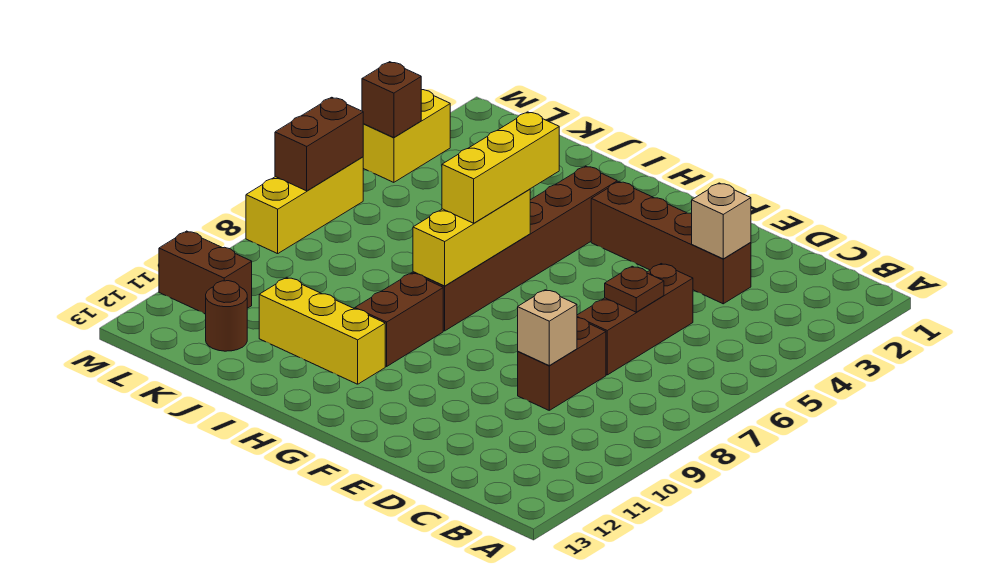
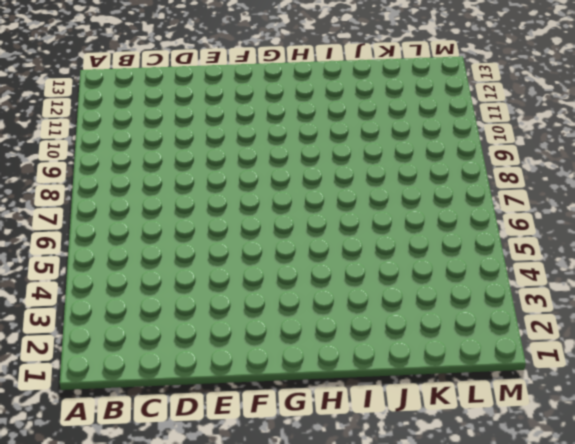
none -> brown brick D3:G3 level 1
none -> brown brick D5:D7 level 1
none -> brown brick D8:D9 level 1

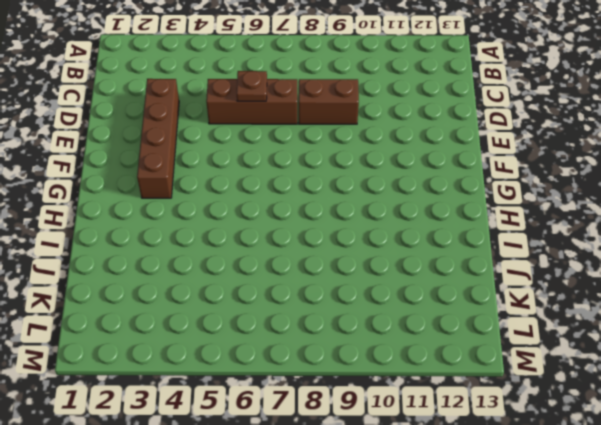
none -> brown brick H3:H8 level 1
none -> brown brick H9:H10 level 1
none -> yellow brick H11:J11 level 1

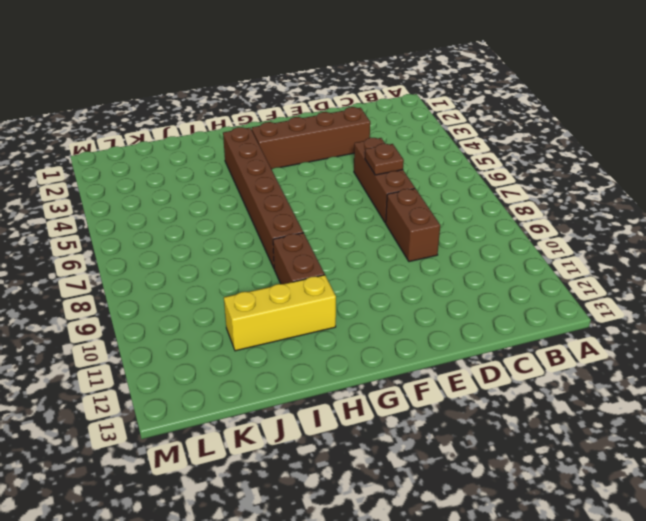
none -> brown round brick K12 level 1
none -> brown brick L11:M11 level 1
none -> yellow brick M3:M4 level 1

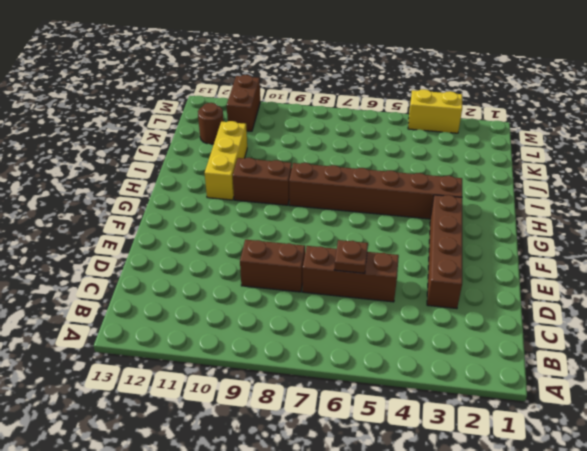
none -> yellow brick M6:M8 level 1
none -> tan brick D3 level 2
none -> tan brick D9 level 2

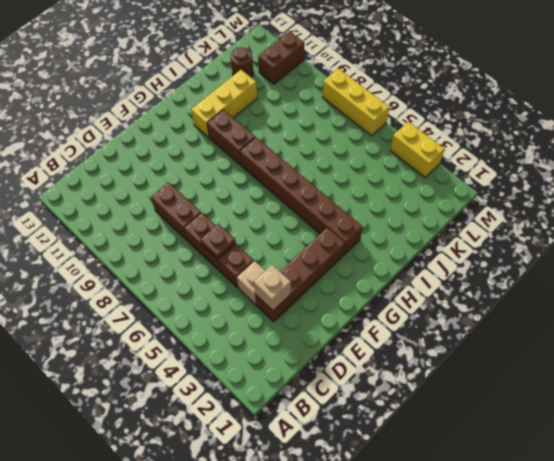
tan brick D4 level 1 -> tan brick D9 level 2
none -> yellow brick H6:H8 level 2
none -> brown brick M4 level 2
none -> brown brick M6:M7 level 2

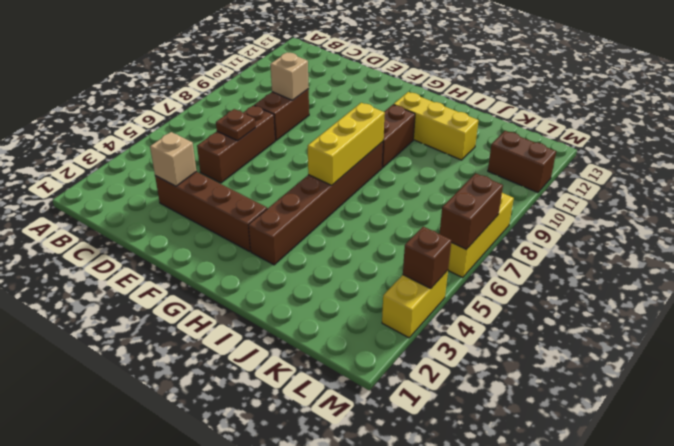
none -> brown round brick K12 level 1
none -> yellow brick H5:H7 level 3

